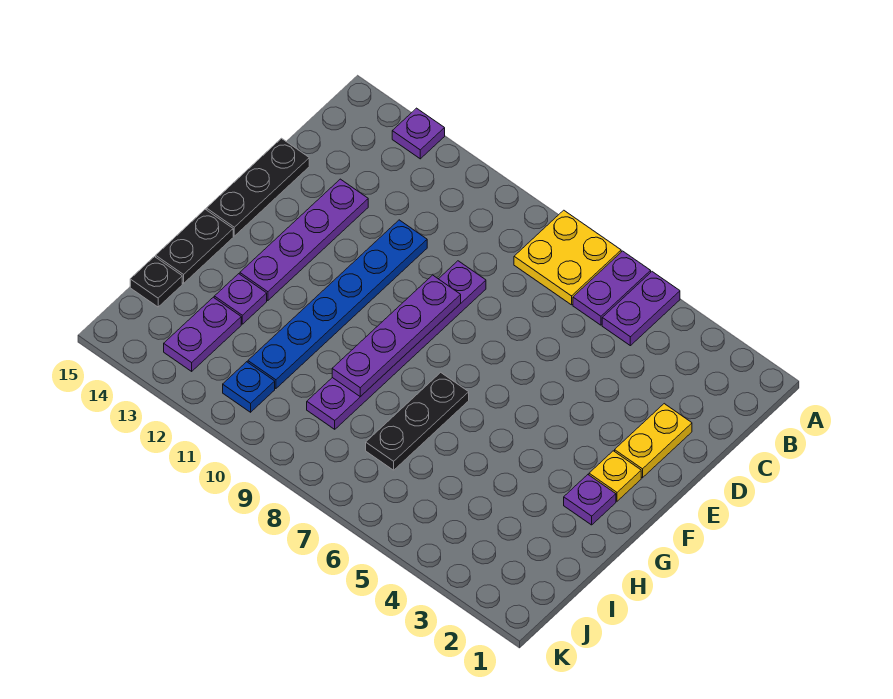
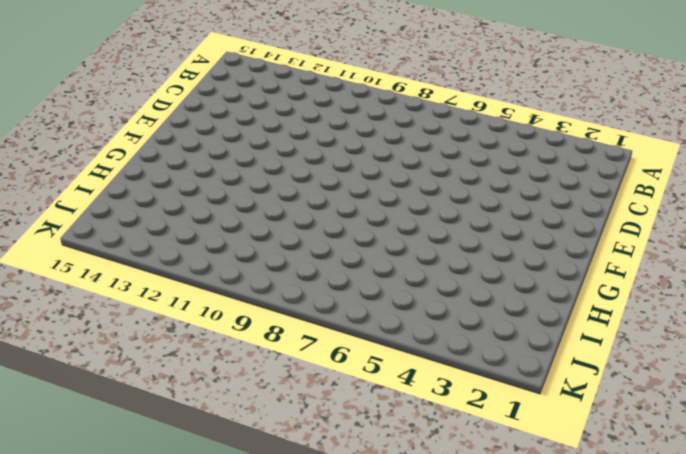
none -> purple plate A5:B5 level 1
none -> purple plate A6:B6 level 1
none -> yellow plate A7:B8 level 1

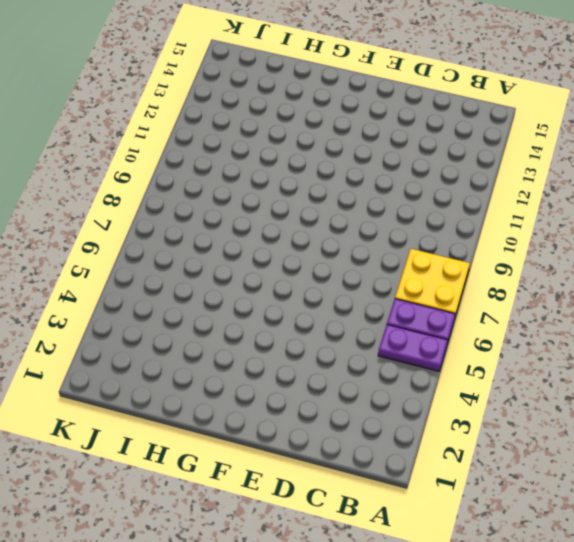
none -> purple plate A13 level 1
none -> yellow plate D2:E2 level 1
none -> purple plate D9:I9 level 1

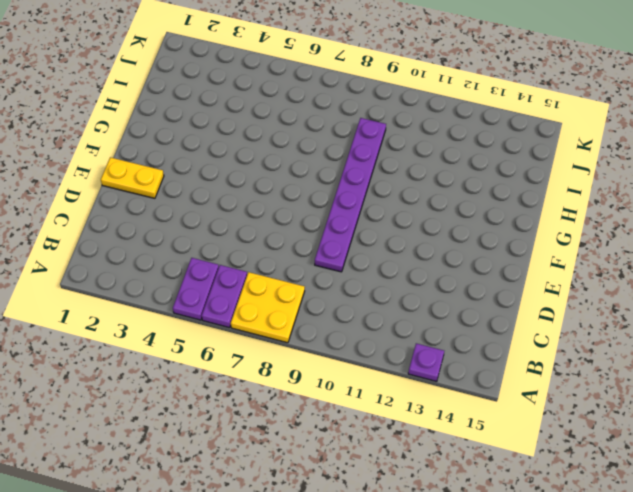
yellow plate E1:E2 level 1 -> yellow plate D2:E2 level 1
none -> blue plate D11:I11 level 1
none -> purple plate D13:G13 level 1
none -> black plate D15:F15 level 1

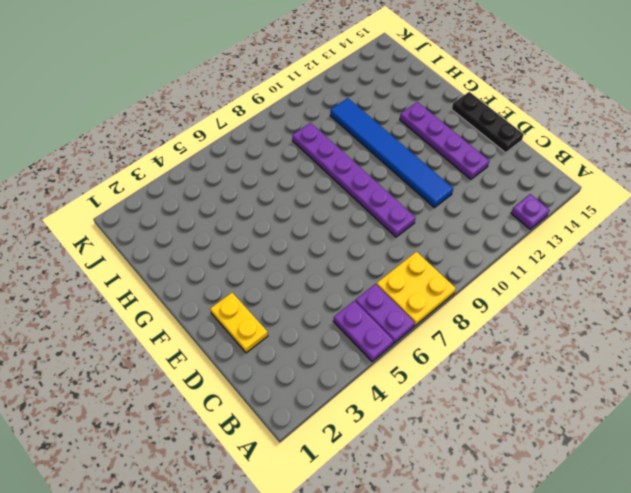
blue tile D11:I11 level 1 -> blue plate D11:I11 level 1
none -> yellow plate F2 level 1
none -> purple plate G2 level 1
none -> black plate G7:I7 level 1

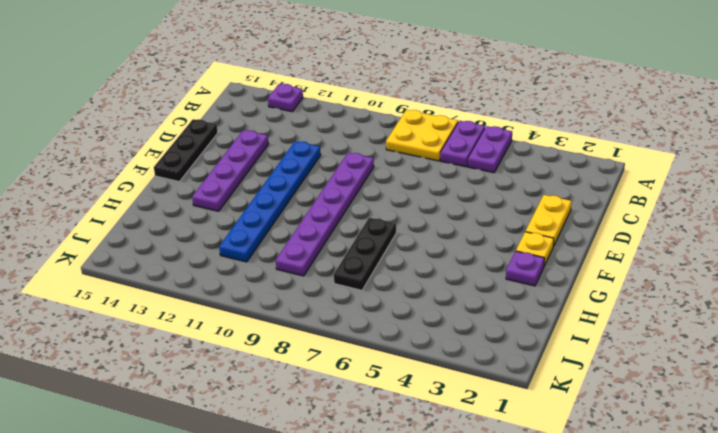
none -> black plate G15:H15 level 1
none -> purple plate H13 level 1
none -> purple plate I13:J13 level 1

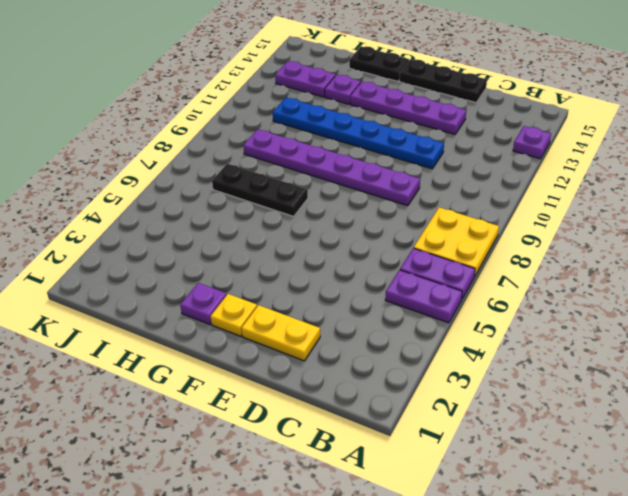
none -> black plate I15 level 1
none -> blue plate J11 level 1
none -> purple plate E9:H9 level 2

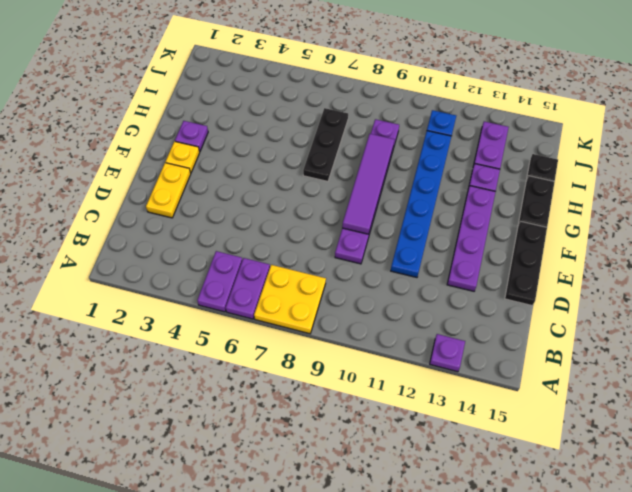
purple tile E9:H9 level 2 -> purple plate E9:H9 level 2

